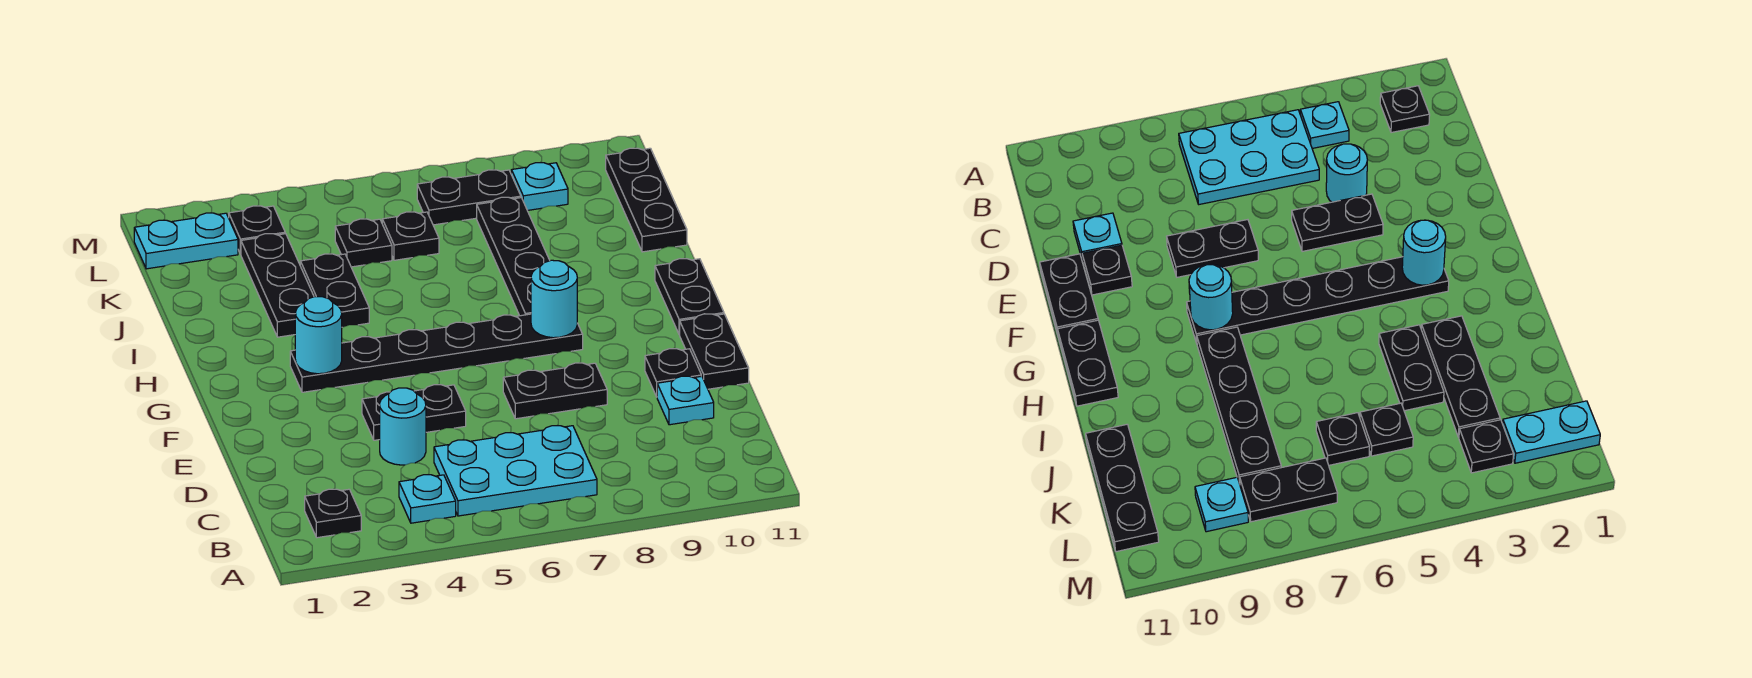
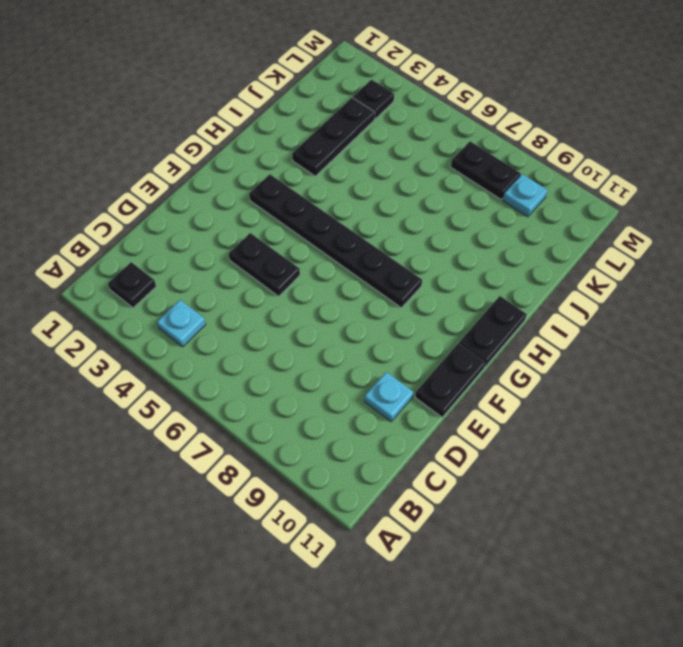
none -> cyan plate B5:C7 level 1
none -> cyan round brick D4 level 1
none -> black plate E7:E8 level 1

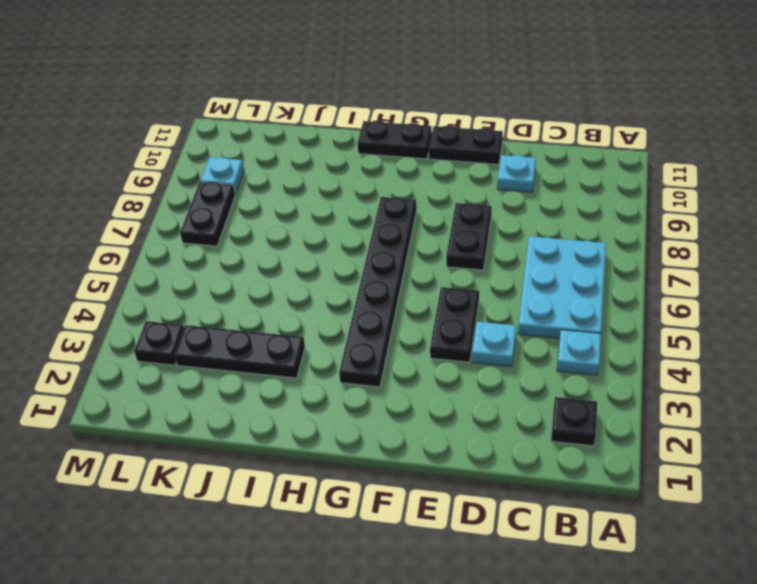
cyan plate D4 level 1 -> cyan round brick D4 level 1
none -> black plate E10 level 1
none -> black plate H8:K8 level 1
none -> black plate I4:J4 level 1

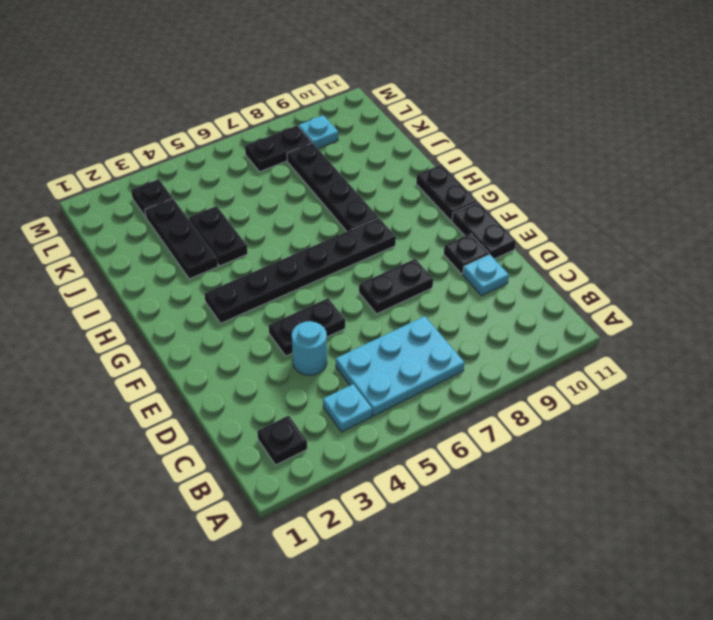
none -> black plate J11:L11 level 1
none -> black plate K5 level 1
none -> black plate K6 level 1

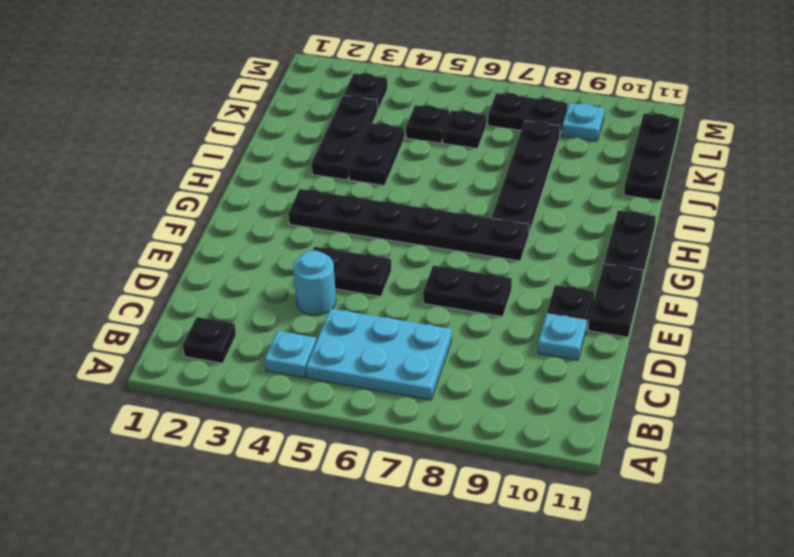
none -> cyan plate L1:L2 level 1
none -> cyan round brick G3 level 2
none -> cyan round brick G8 level 2

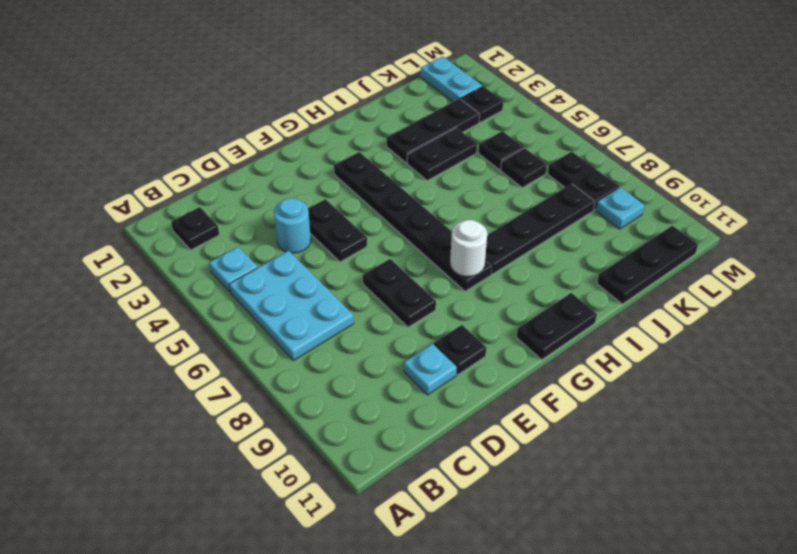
white round brick G8 level 2 -> cyan round brick G8 level 2
none -> black plate E11:F11 level 1
none -> cyan round brick G3 level 2

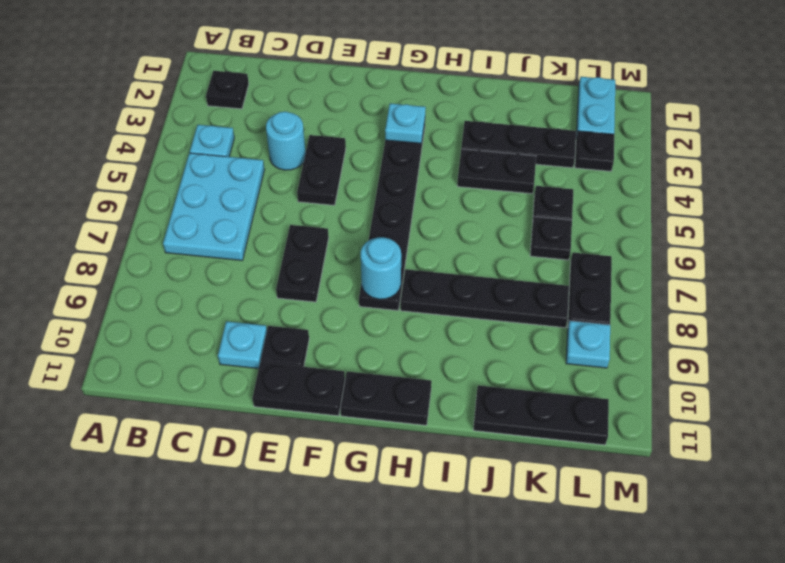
cyan plate G3 level 2 -> cyan round brick G3 level 2

